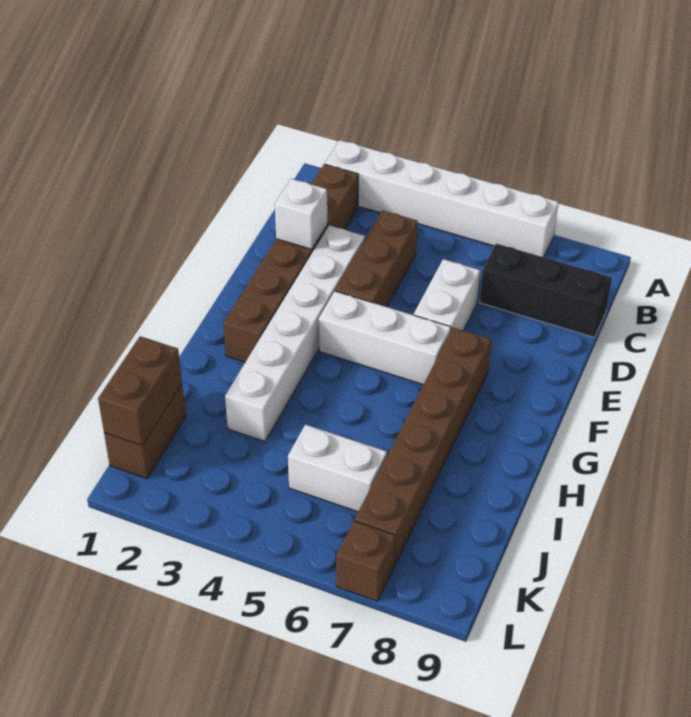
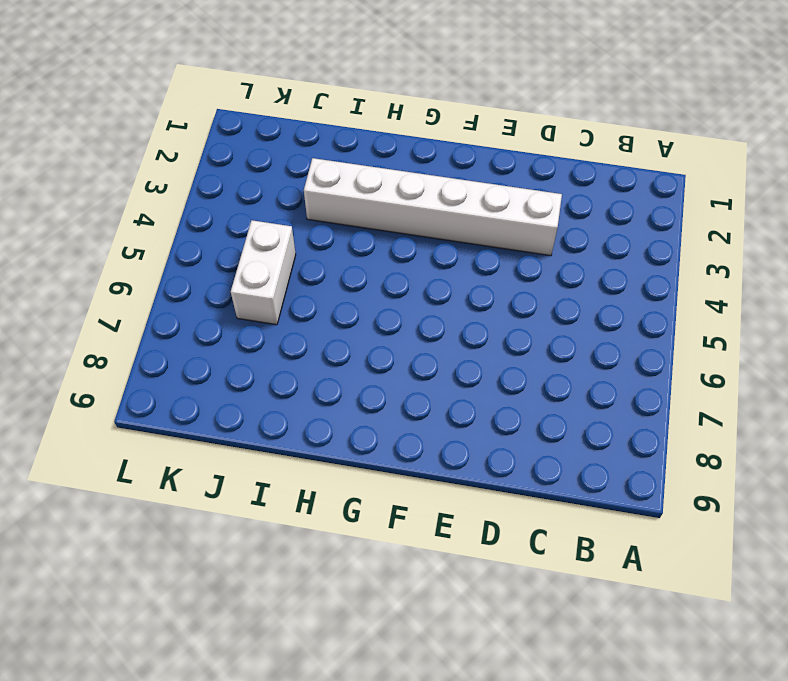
none -> white brick A2:A7 level 1
none -> brown brick B2:G2 level 1
none -> brown brick C4:E4 level 1

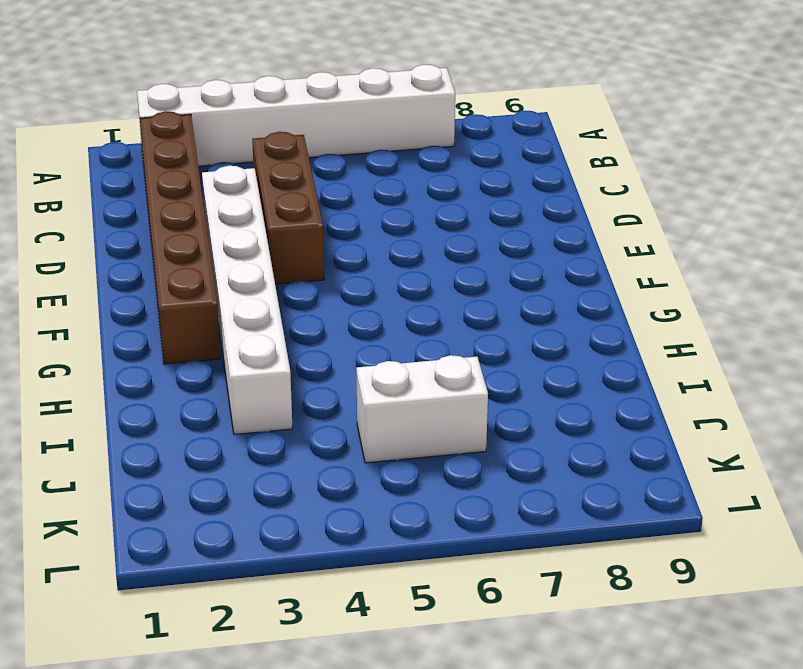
none -> black brick C7:C9 level 1
none -> white brick D6:E6 level 1
none -> white brick F4:F6 level 1

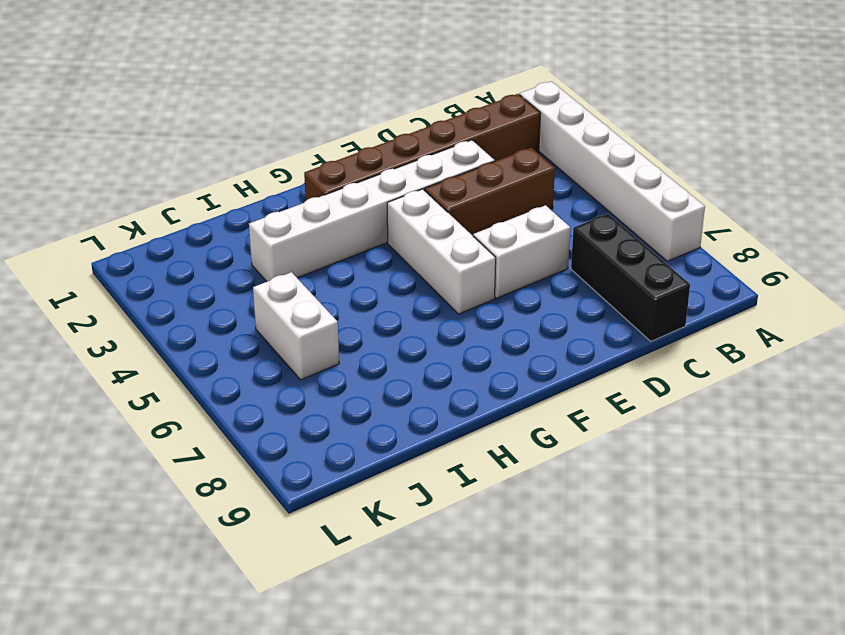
none -> brown brick F7:K7 level 1
none -> brown brick J1:K1 level 1
none -> brown brick L7 level 1

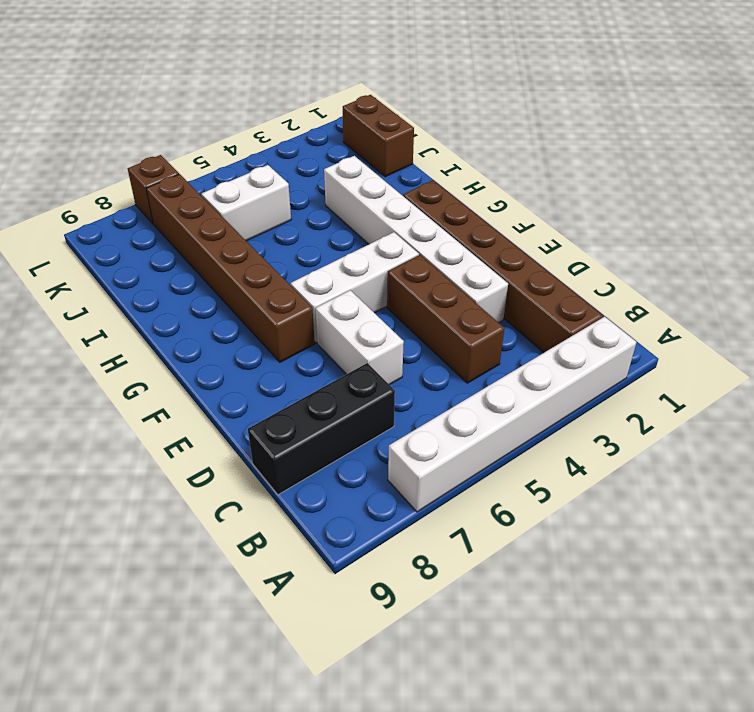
none -> white brick D2 level 2
none -> brown brick J1:K1 level 2

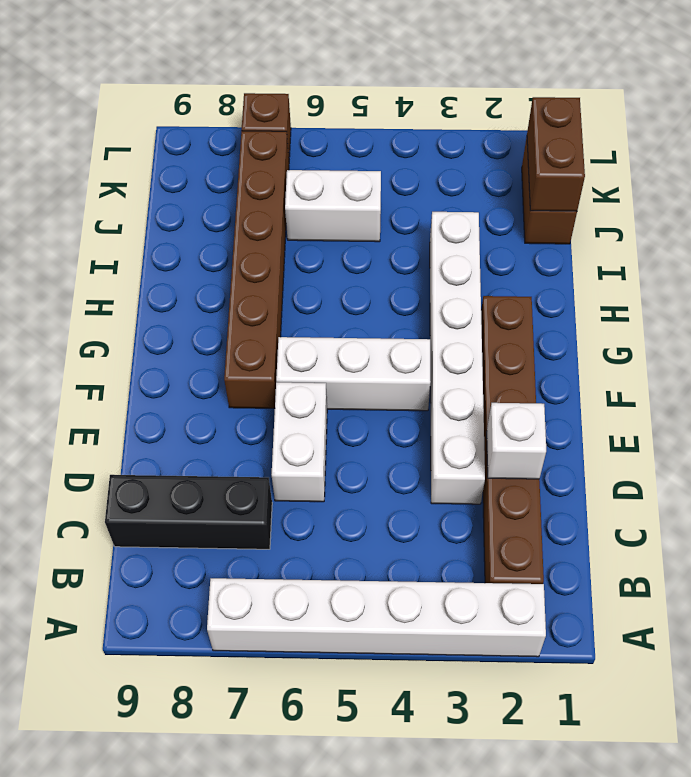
none -> brown brick C4:E4 level 1

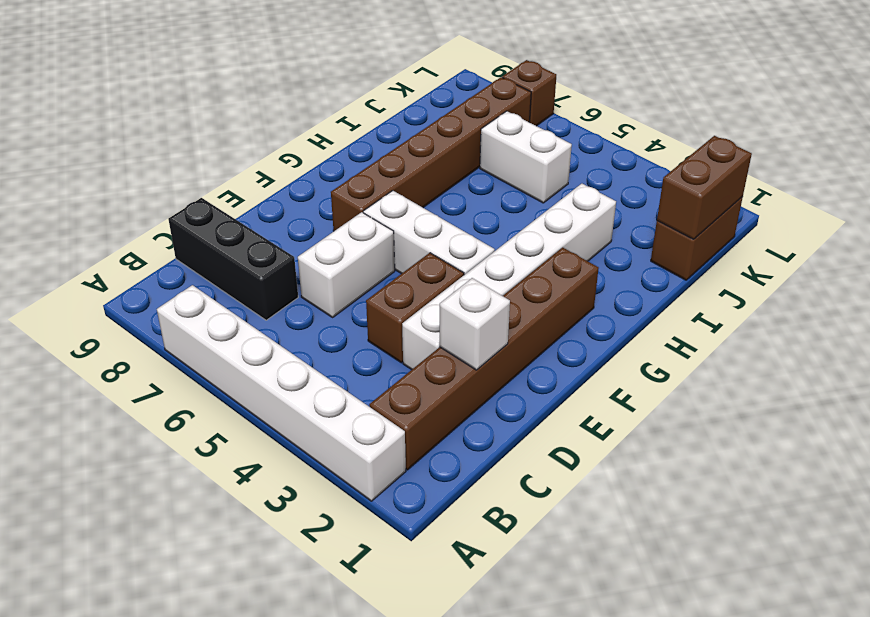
brown brick D4:E4 level 1 -> brown brick C4:E4 level 1

